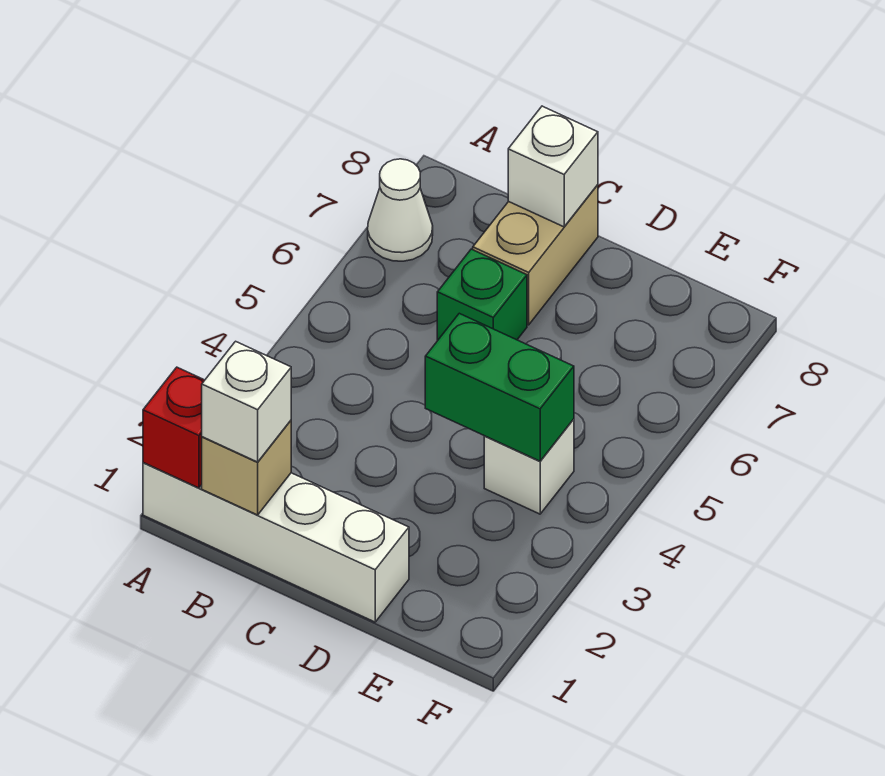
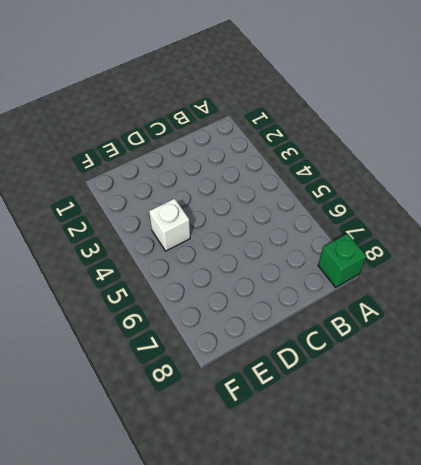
green brick A8 level 1 -> green brick C6 level 1
none -> white brick A1:D1 level 1
none -> white cone A7 level 1

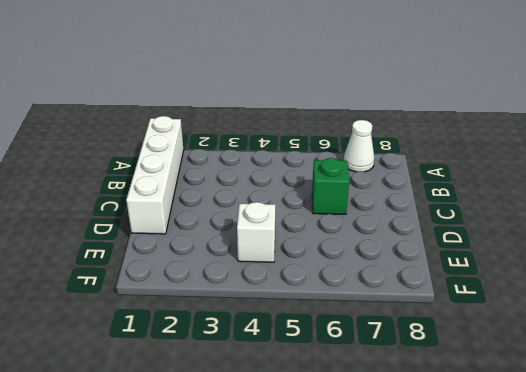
none -> tan brick C7:C8 level 1
none -> red brick A1 level 2

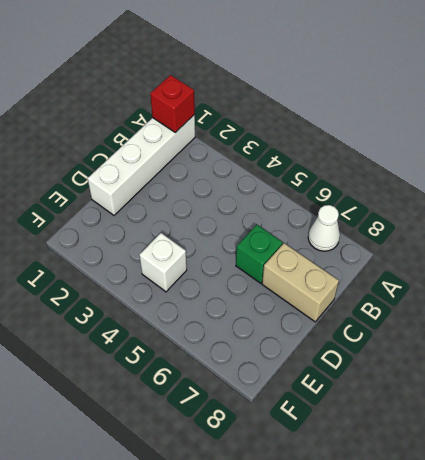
none -> tan brick B1 level 2
none -> white brick C8 level 2

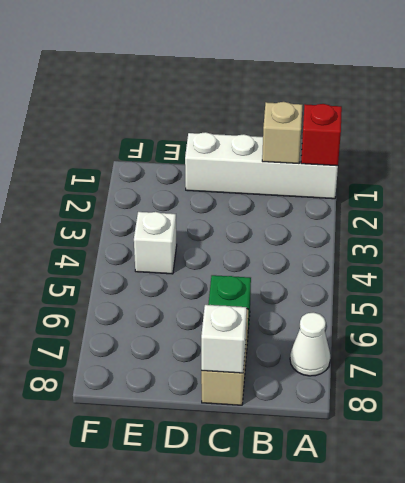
none -> green brick D4:E4 level 2
none -> white brick B1 level 3

